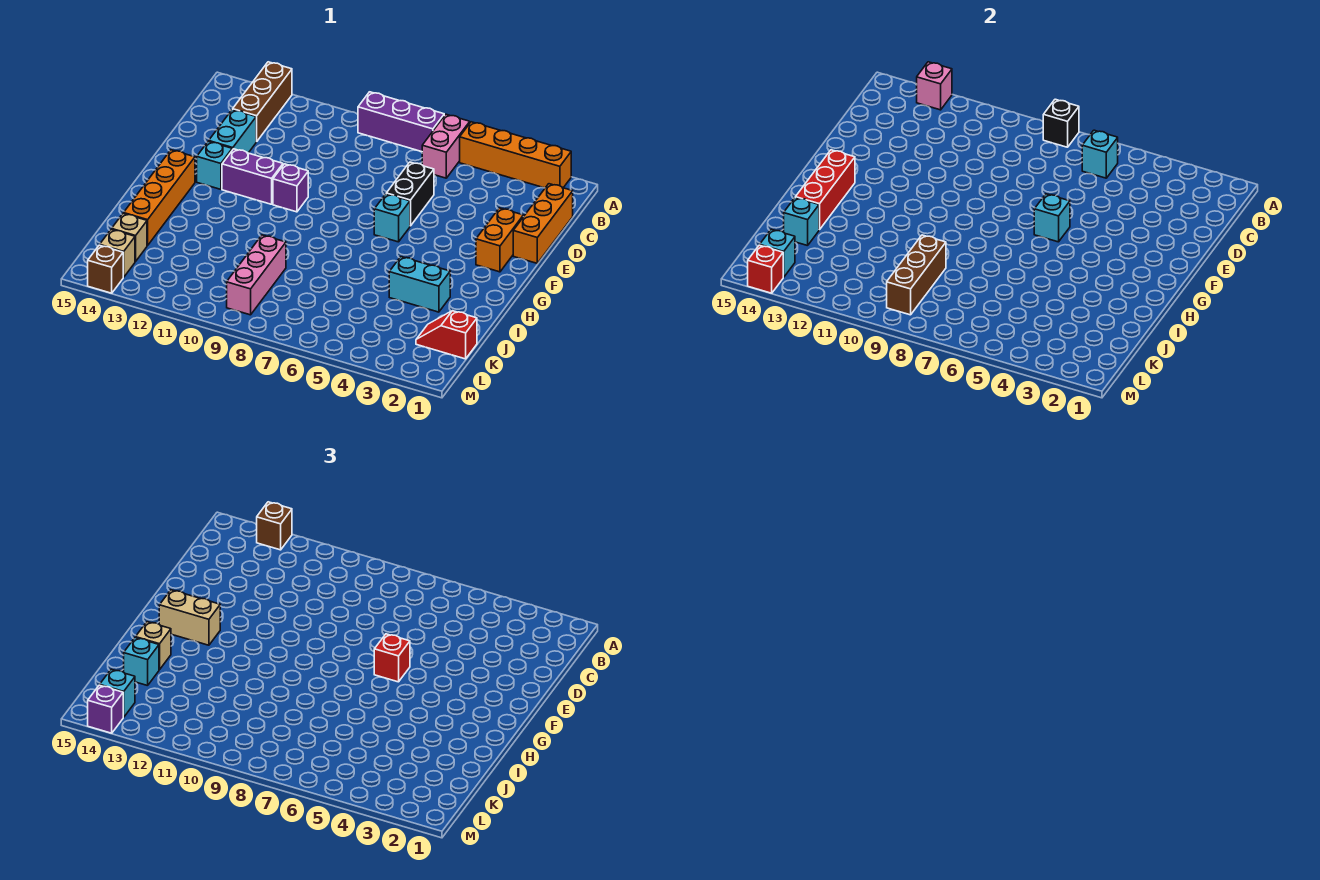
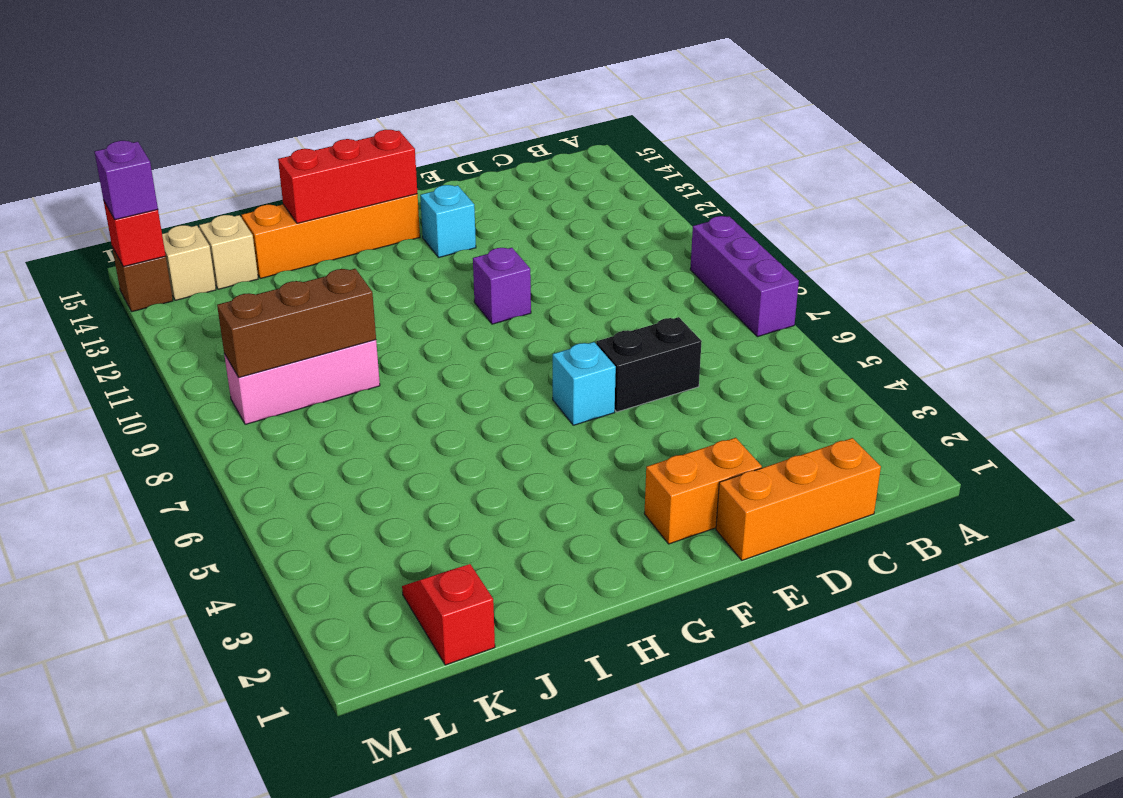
none -> orange brick A2:A5 level 1
none -> pink brick A6:B6 level 1
none -> brown brick A13:C13 level 1
none -> cyan brick D13:E13 level 1

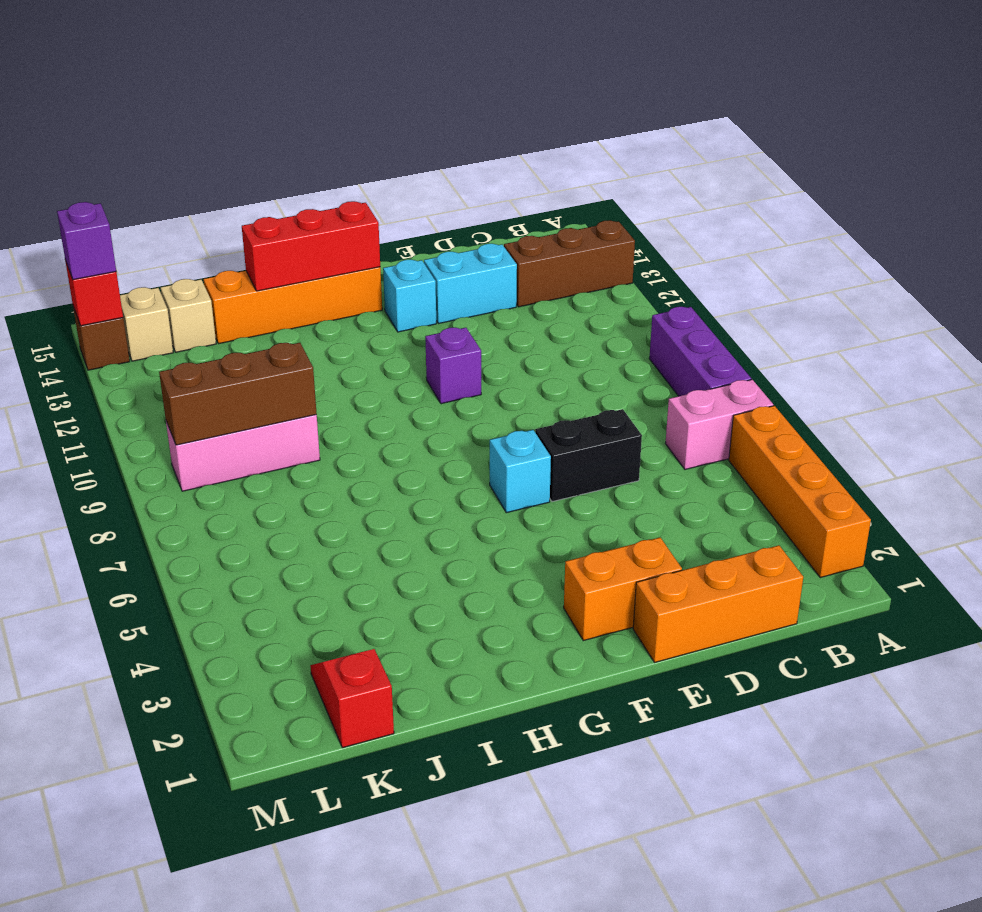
none -> purple brick F11:F12 level 1
none -> cyan brick I3:I4 level 1
none -> black brick A8 level 2
none -> pink brick A13 level 2

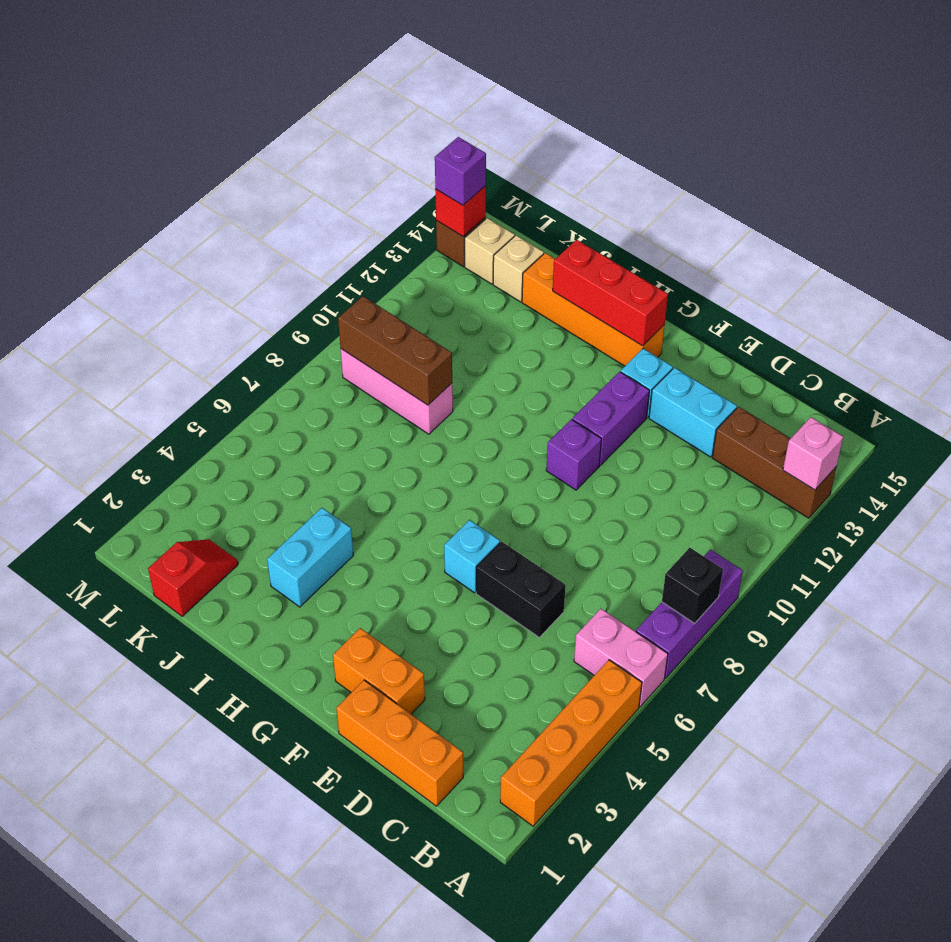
none -> cyan brick B6 level 2
none -> cyan brick F6 level 2
none -> cyan brick J14 level 2
none -> cyan brick L14 level 2

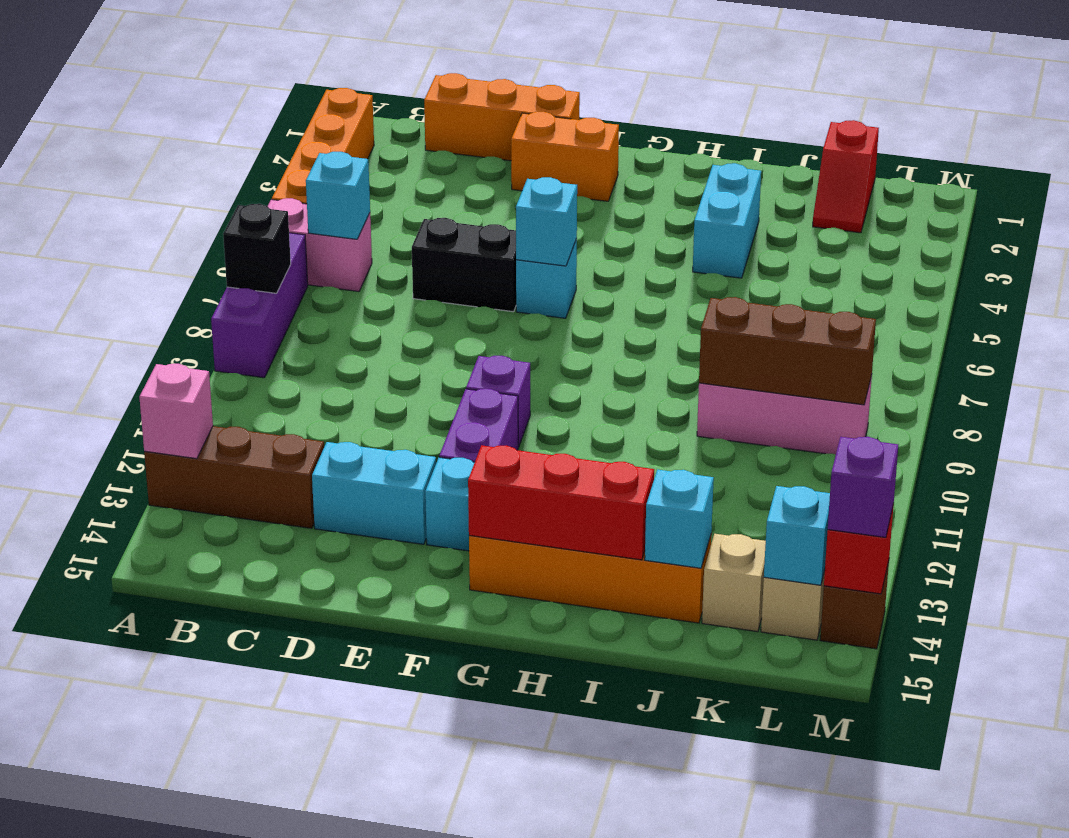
none -> brown brick A13 level 3
none -> red brick F6 level 3
none -> tan brick G13:G14 level 3
none -> tan brick I14 level 3

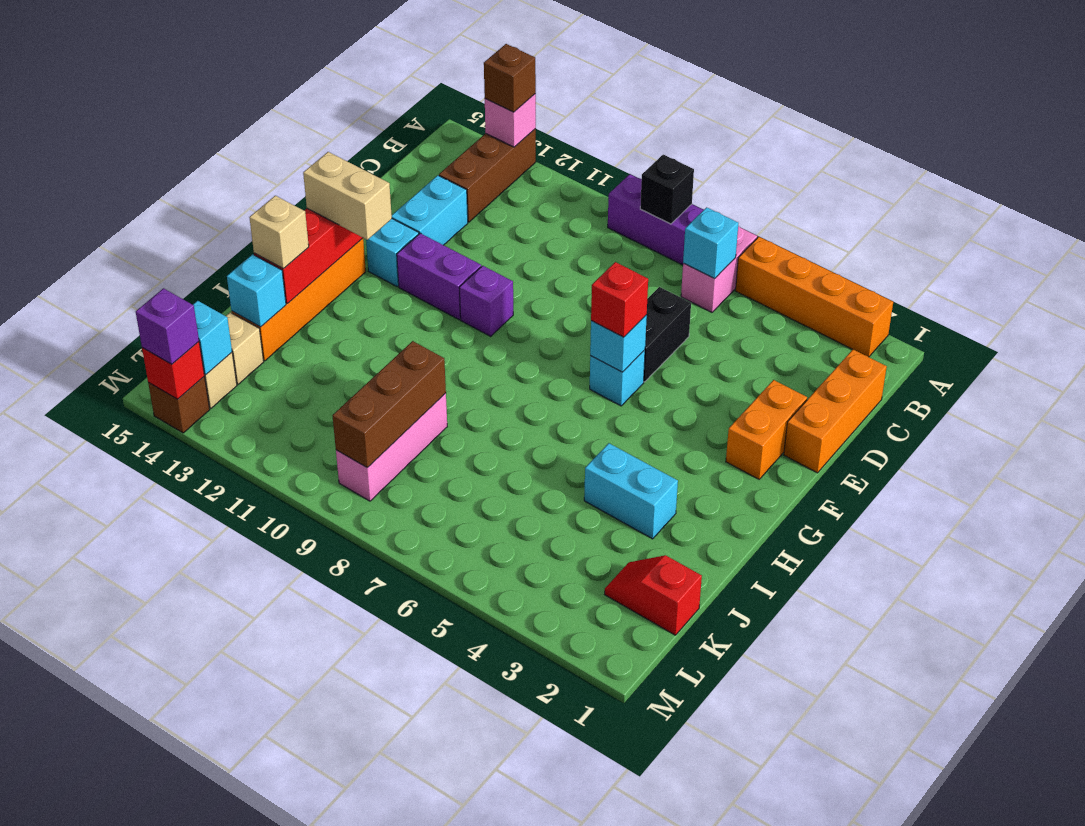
none -> cyan brick J14 level 3
none -> cyan brick L14 level 3

